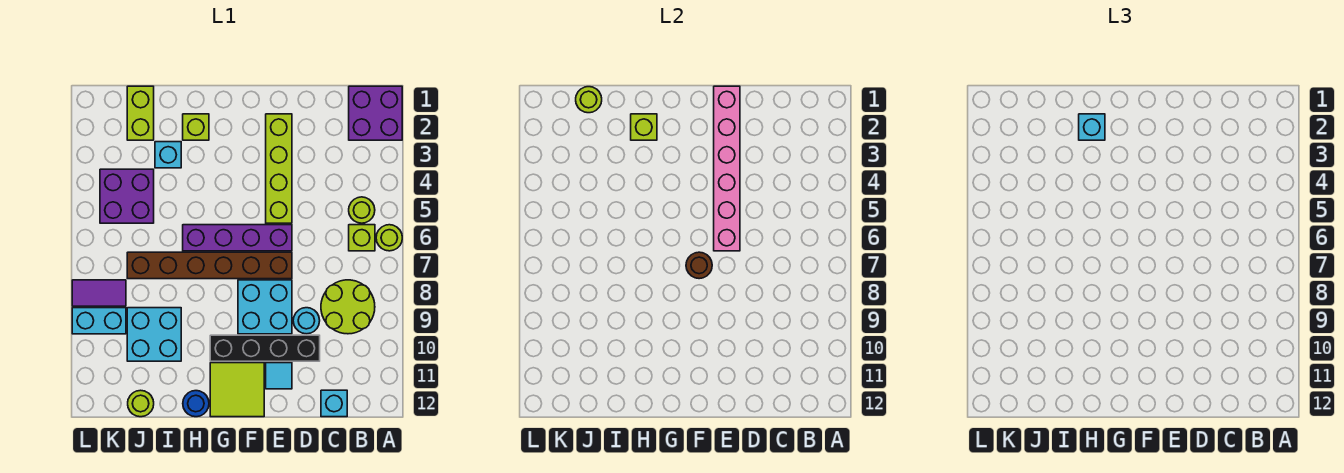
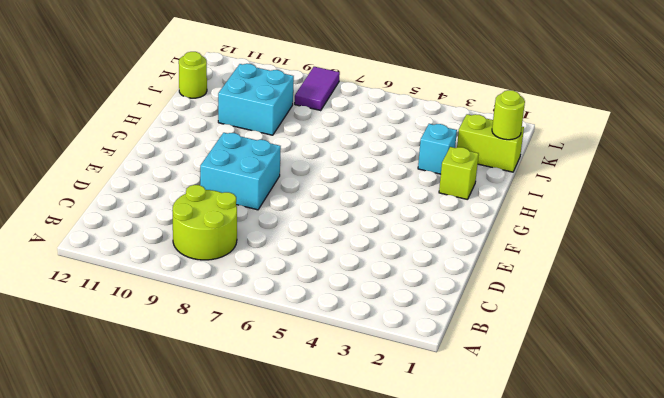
none -> purple brick A1:B2 level 1
none -> lime round brick A6 level 1
none -> lime round brick B5 level 1

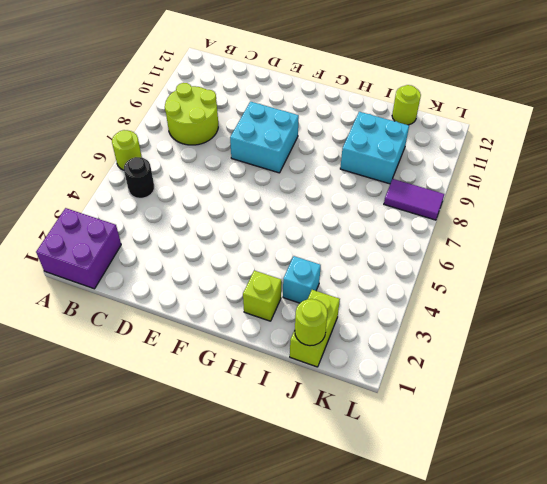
black round brick B5 level 1 -> lime round brick B5 level 1
none -> lime brick B6 level 1
none -> cyan brick C12 level 1
none -> cyan round brick D9 level 1

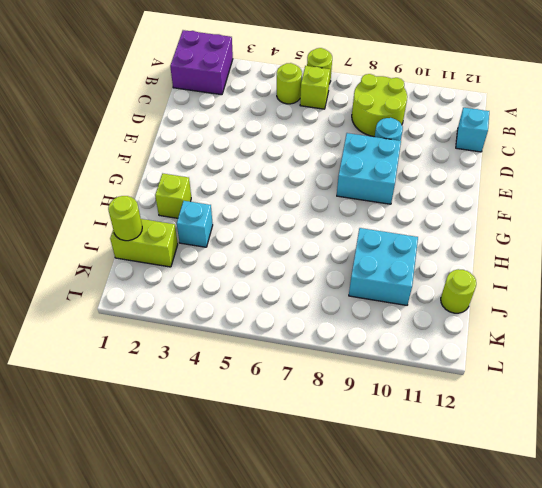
none -> black brick D10:G10 level 1
none -> lime brick E2:E5 level 1
none -> purple brick E6:H6 level 1

